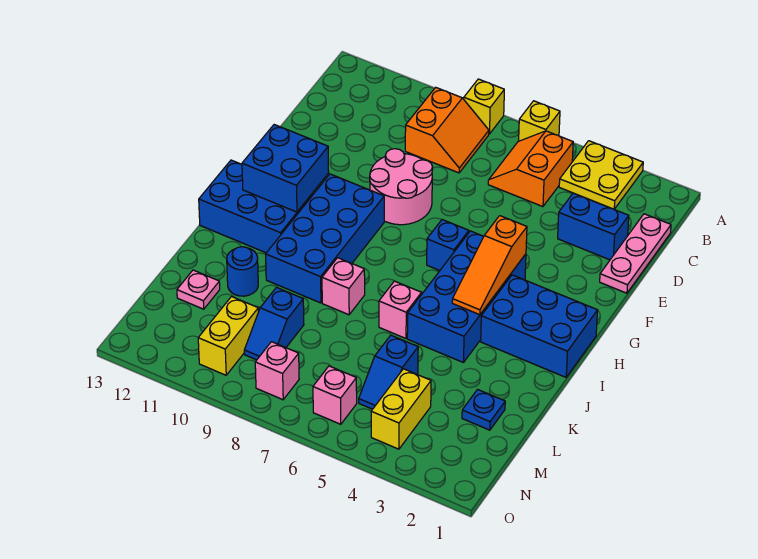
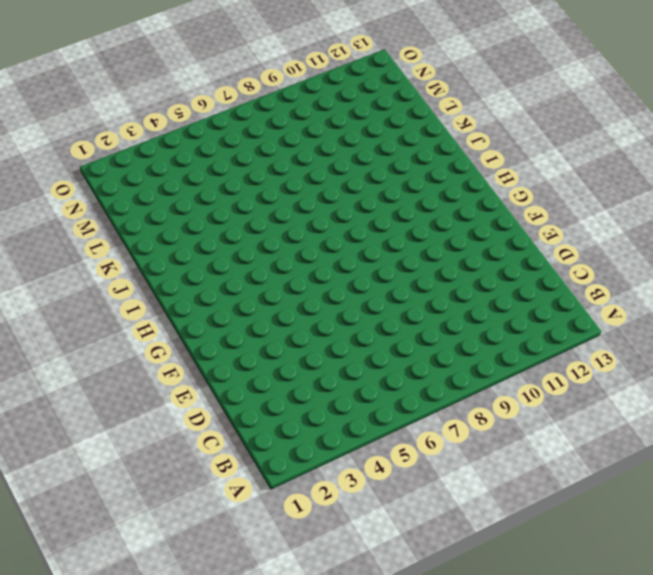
none -> yellow plate A3:B4 level 1
none -> yellow brick A6 level 1
none -> yellow brick A8 level 1

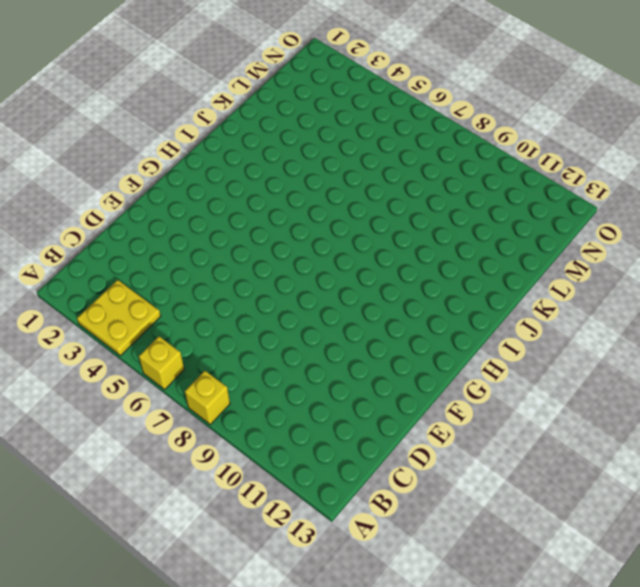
none -> orange slope B5:C6 level 1 top 5
none -> orange slope B8:C9 level 1 top 9
none -> pink plate C1:E1 level 1

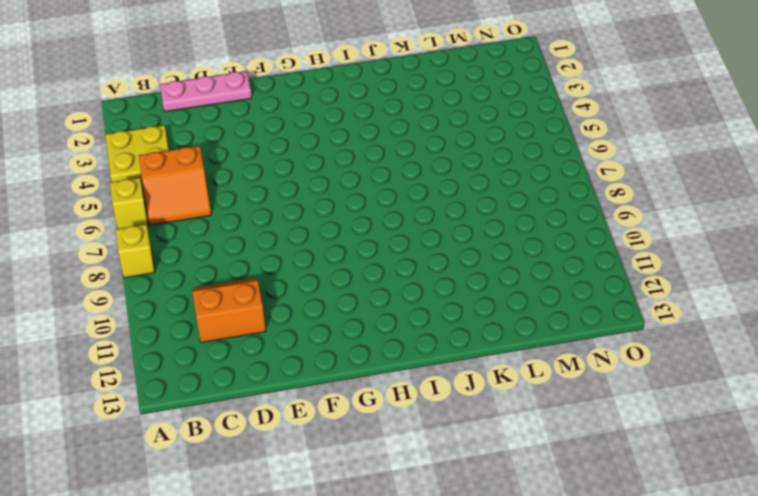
orange slope C10:D11 level 1 top 11 -> orange slope B8:C9 level 1 top 9
none -> blue brick D2:D3 level 1
none -> pink round brick E8:F9 level 1
none -> blue brick G4:J5 level 1

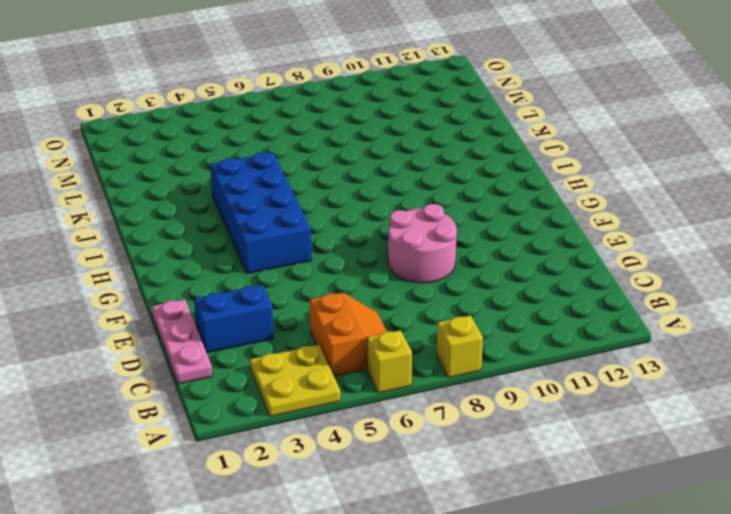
none -> orange slope B8:C9 level 1 top 9
none -> blue brick G6 level 1
none -> blue brick G9:J10 level 1

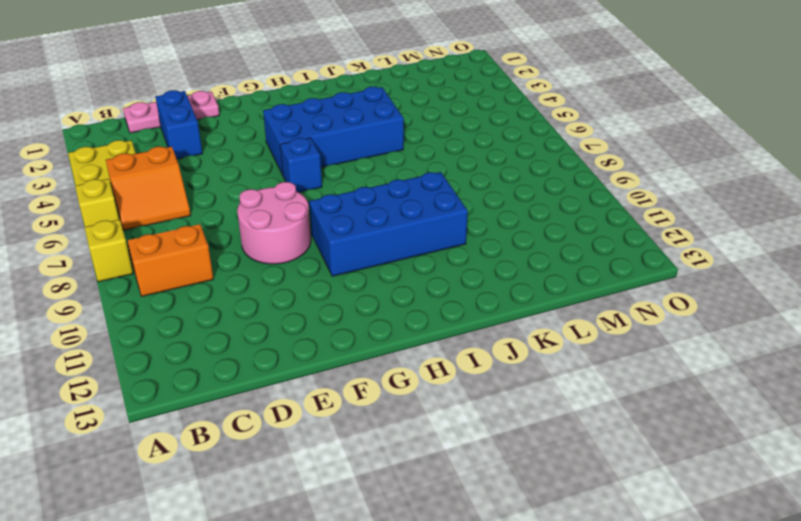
none -> blue brick H1:I3 level 1
none -> blue brick H11:I13 level 1
none -> pink brick J6 level 1

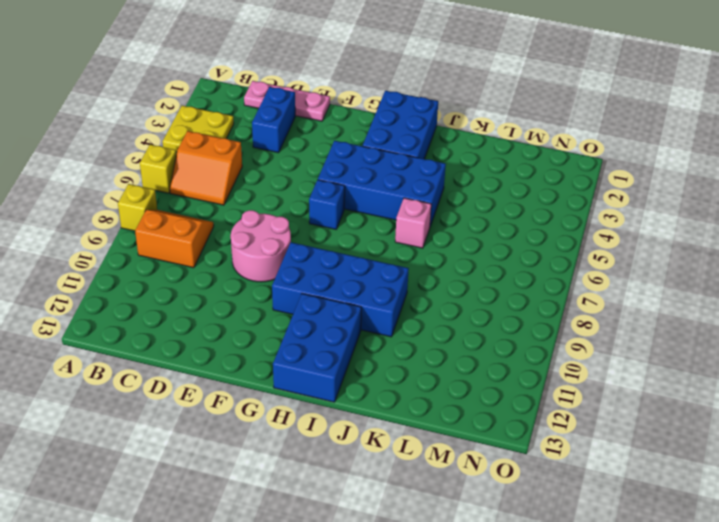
none -> pink brick J8 level 1
none -> blue round brick K11 level 1
none -> blue plate L2 level 1

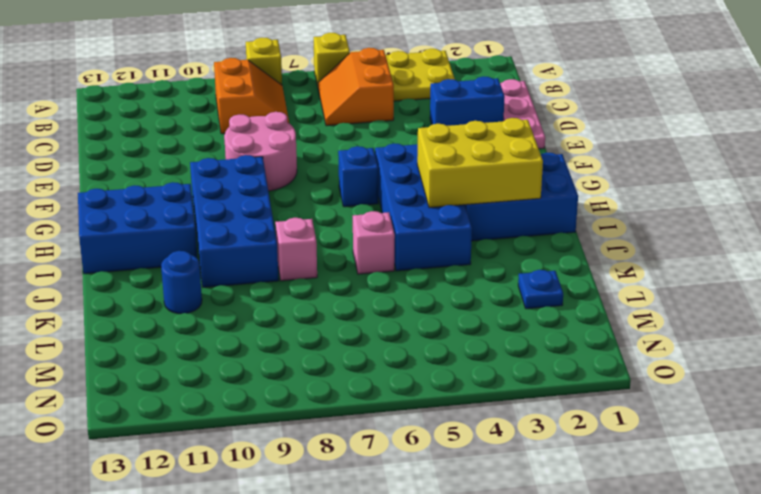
yellow brick H2:I4 level 2 -> orange slope G4:I4 level 2 top G
none -> blue slope L5:M5 level 1 top L
none -> blue slope L9:M9 level 1 top L
none -> pink plate L12 level 1

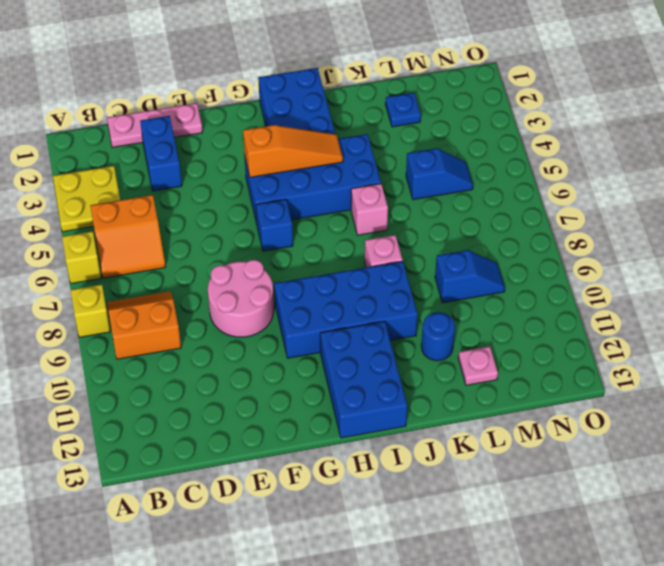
none -> yellow brick M4:N4 level 1
none -> yellow brick M10:N10 level 1
none -> pink brick N6 level 1

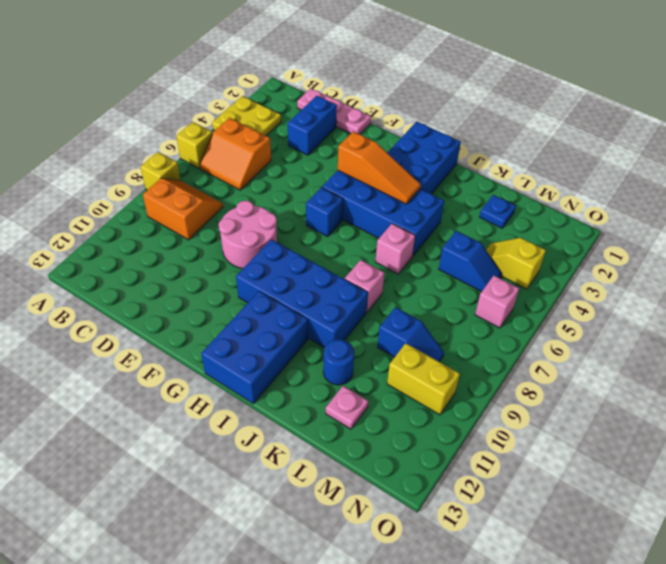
yellow slope M4:N4 level 1 top N -> yellow brick M4:N4 level 1
none -> pink brick N8 level 1
none -> blue brick G11:H12 level 2

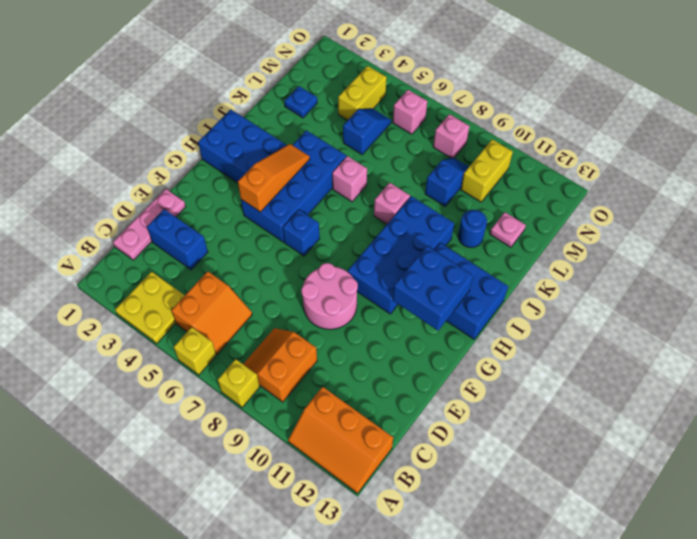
orange slope A11:B13 level 1 top B -> none

